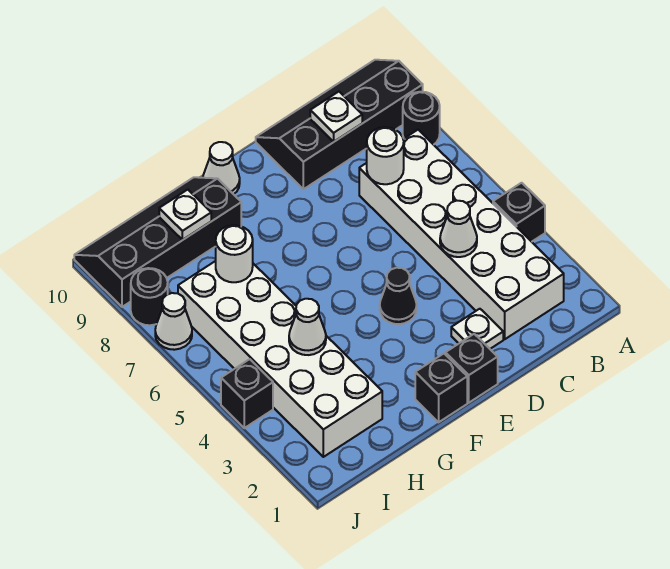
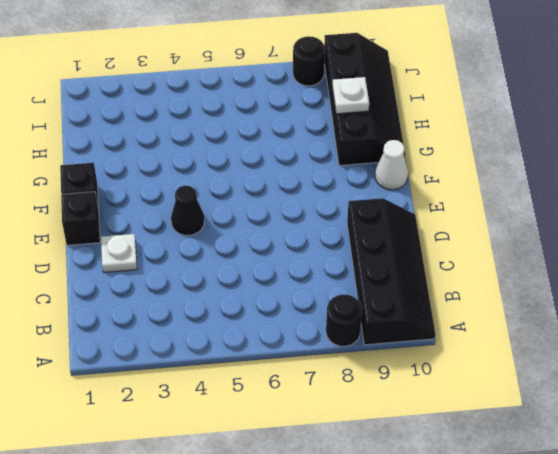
none -> black brick A4 level 1
none -> white brick B2:C7 level 1
none -> white brick H2:I7 level 1

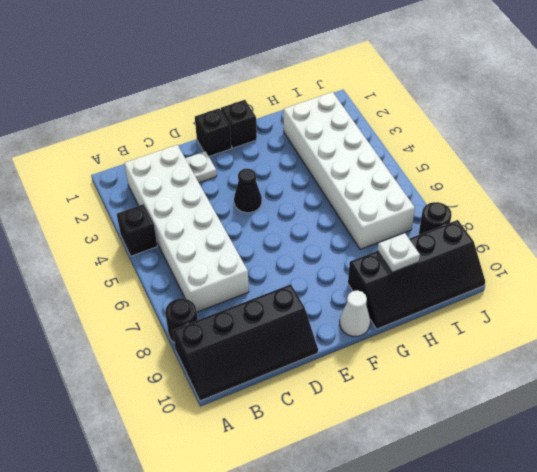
none -> black brick J4 level 1
none -> white cone J7 level 1
none -> white cone C4 level 2

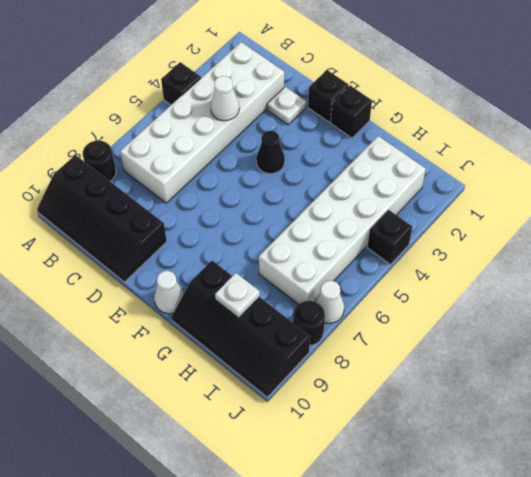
none -> white round brick C7 level 2
none -> white plate C9 level 2
none -> white cone H4 level 2

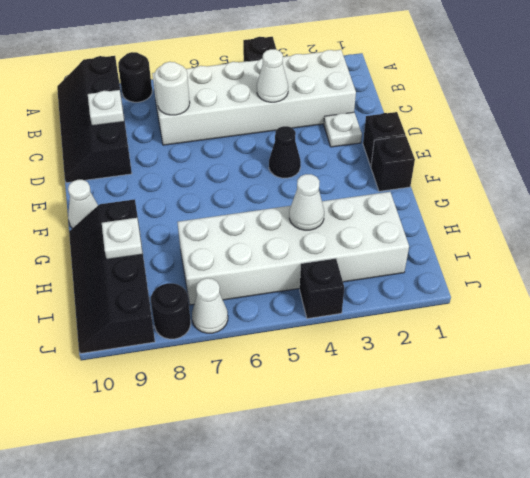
none -> white round brick H7 level 2

